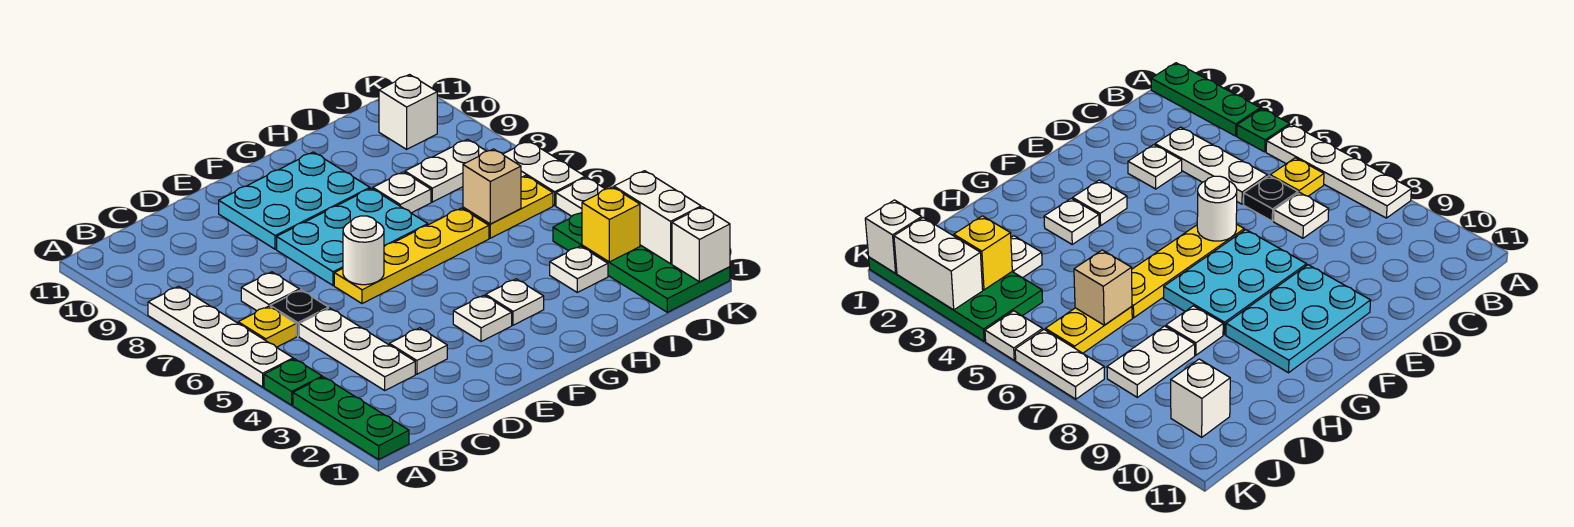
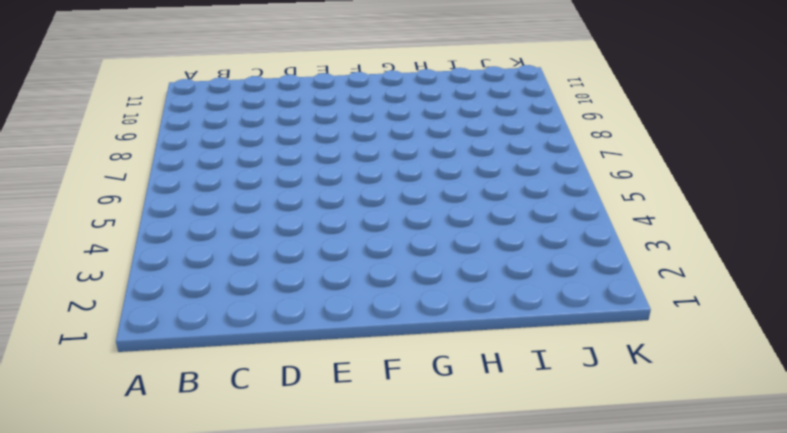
none -> green plate A1:A3 level 1
none -> green plate A4 level 1
none -> white plate A5:A8 level 1

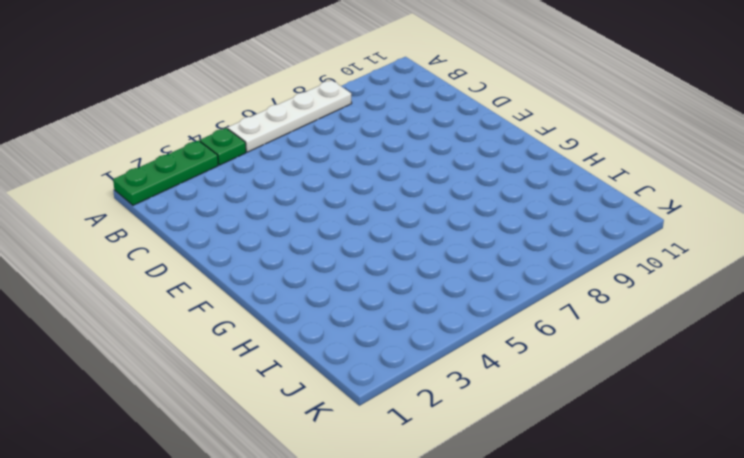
none -> yellow plate B6 level 1
none -> white plate C3:C5 level 1
none -> black plate C6 level 1

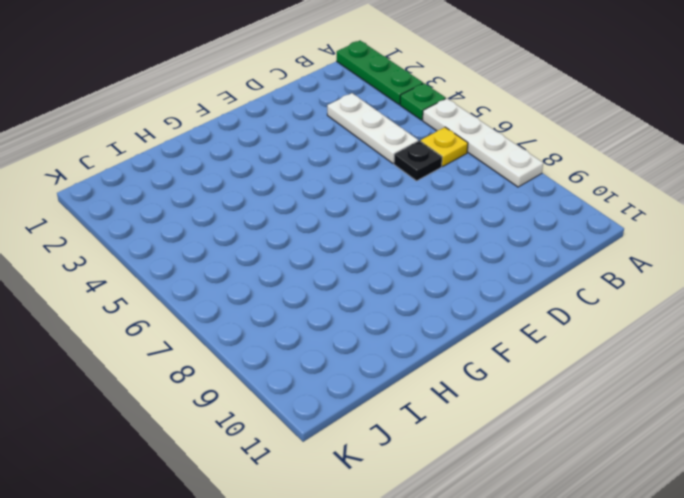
none -> white plate C7 level 1
none -> white plate D3 level 1
none -> yellow plate E6:H6 level 1

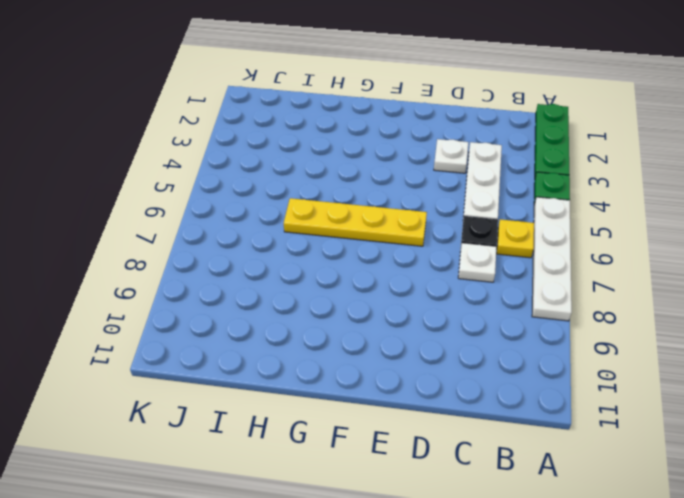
none -> cyan plate E7:G8 level 1
none -> cyan plate E9:G10 level 1
none -> white plate F3 level 1

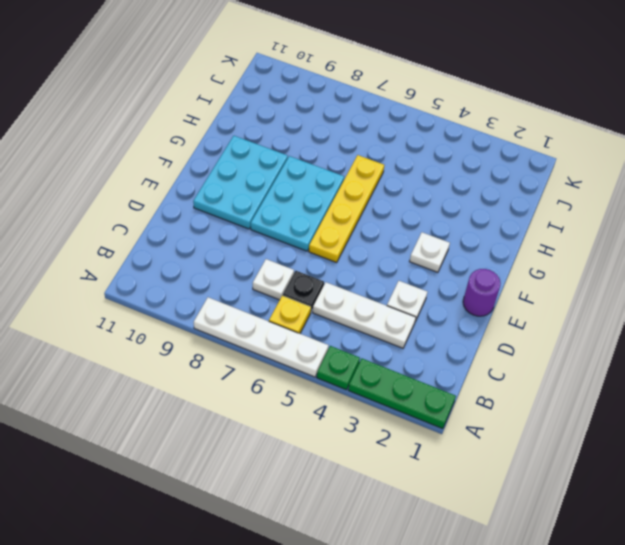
purple round brick E1 level 1 -> none
none -> white plate G3 level 1
none -> white plate H8 level 1
none -> white plate I3 level 1

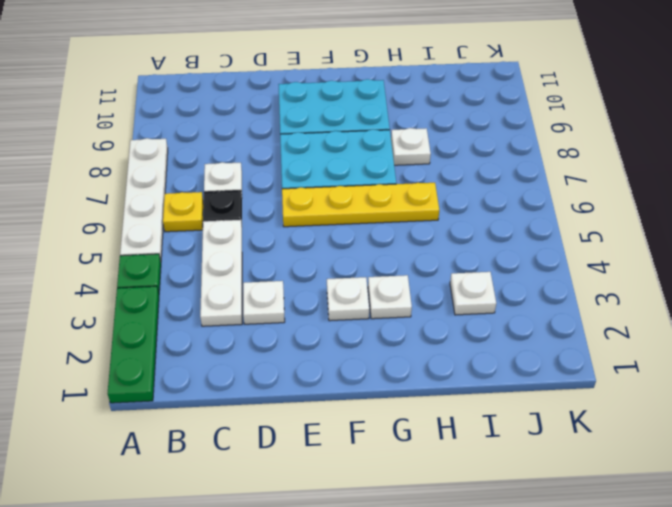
none -> yellow plate I6:J6 level 1
none -> white plate I8:J8 level 1
none -> green plate J1:K4 level 1

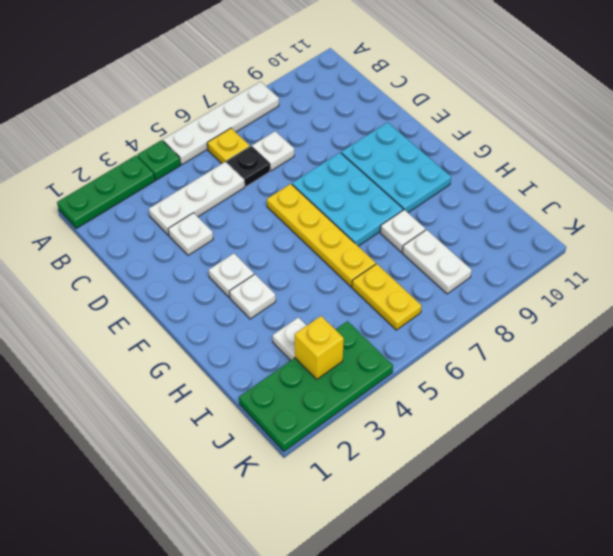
none -> white brick J10 level 1
none -> white plate K5 level 1
none -> white plate K6:K7 level 1

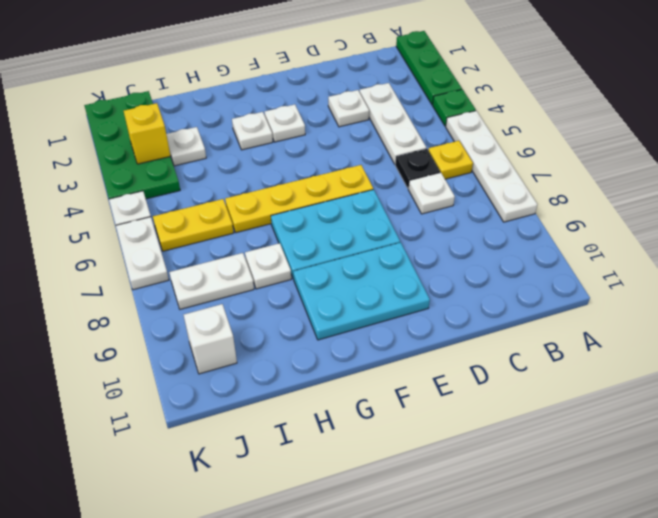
none -> white round brick E6 level 2
none -> tan brick I6 level 2
none -> white brick K1 level 2

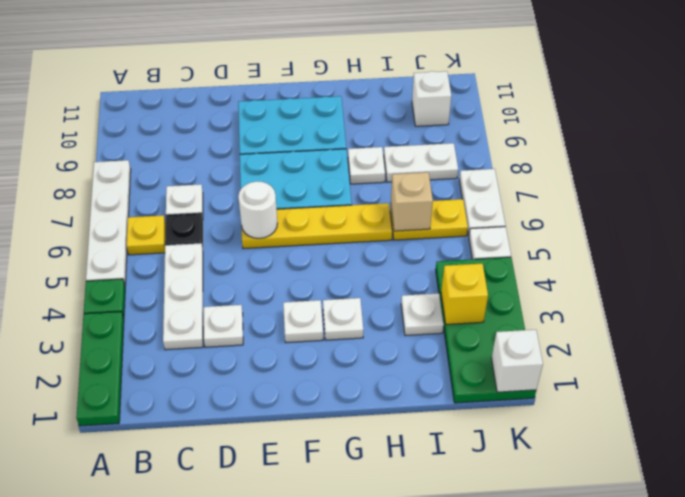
none -> white brick K2:K3 level 2

